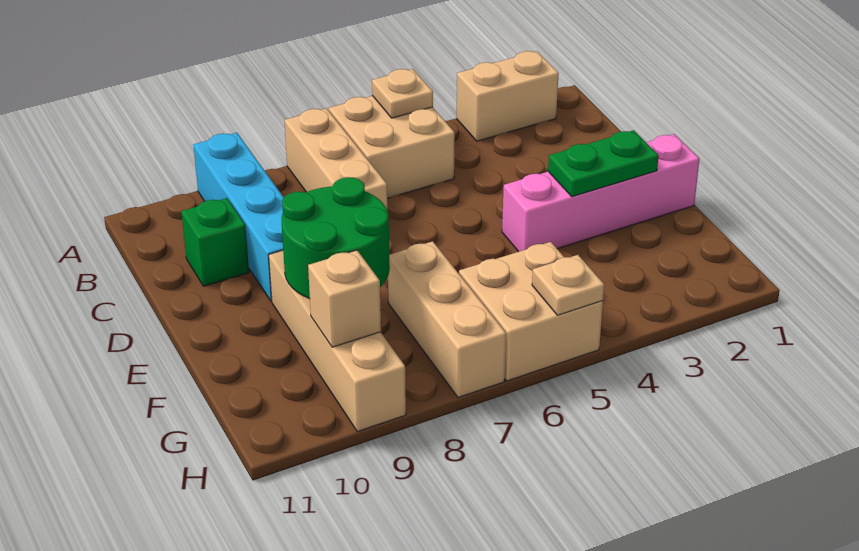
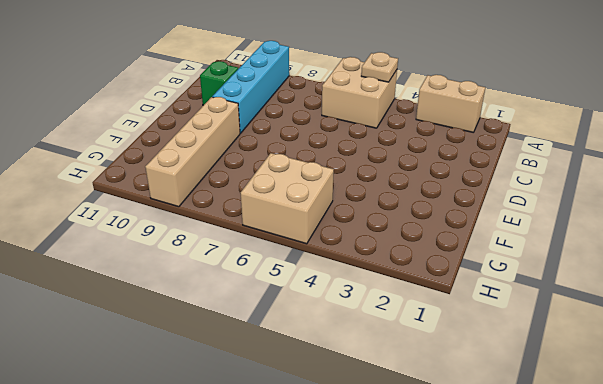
none -> tan brick A7:C7 level 1
none -> pink brick E1:E4 level 1
none -> tan brick F7:H7 level 1

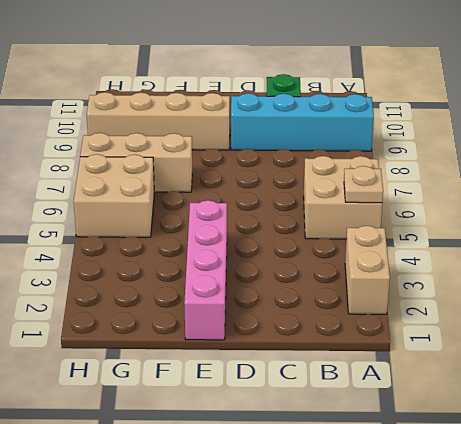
none -> tan brick A7:C7 level 1
none -> green plate E2:E3 level 2
none -> green round brick E8:F9 level 2

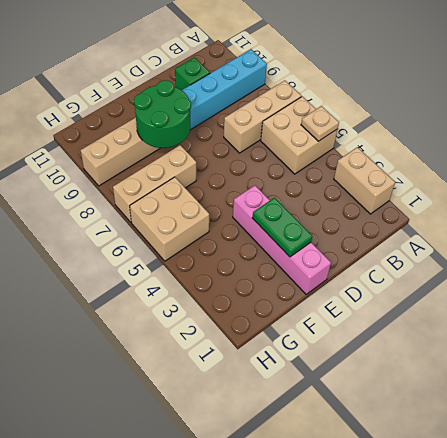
none -> tan brick G9 level 2
none -> tan plate H5 level 2

